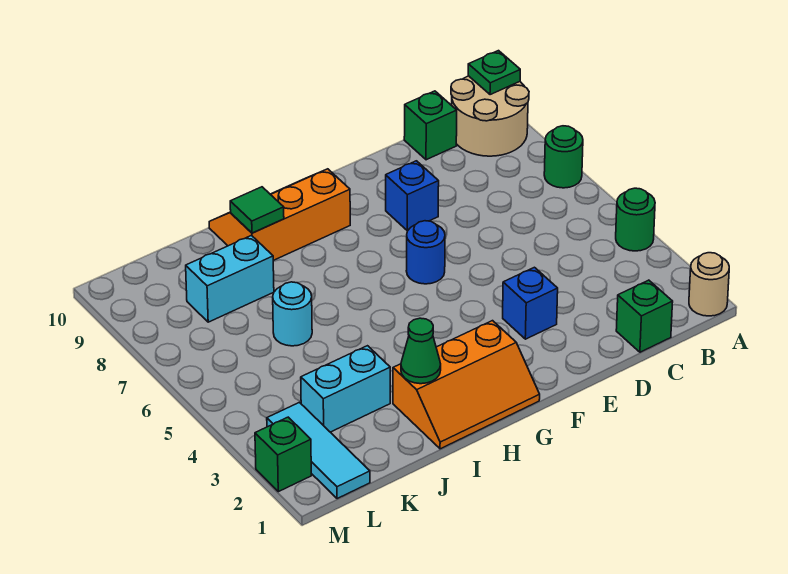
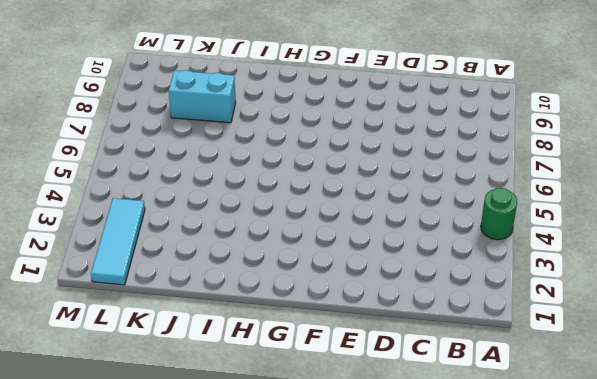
none -> tan round brick A1 level 1
none -> green round brick A7 level 1
none -> tan round brick A9:B10 level 1

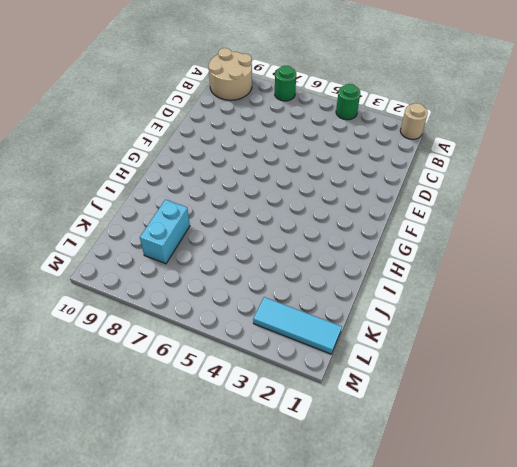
none -> green brick C1 level 1
none -> green brick C10 level 1
none -> blue brick E3 level 1

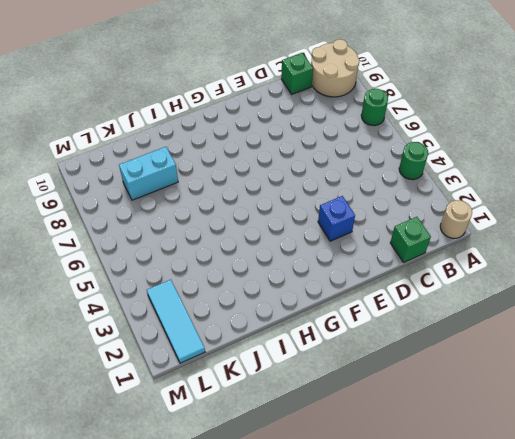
none -> blue brick E8 level 1
none -> blue round brick F6 level 1
none -> orange slope G1:I2 level 1 top 2

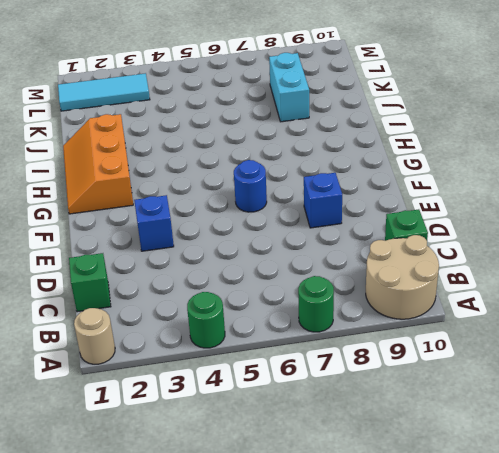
none -> orange slope G9:I10 level 1 top 9
none -> cyan brick J3:K3 level 1
none -> cyan round brick J6 level 1

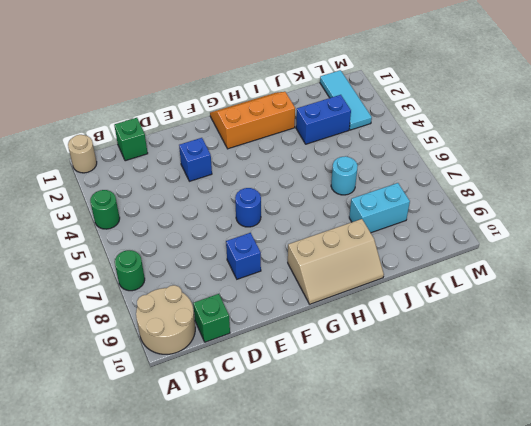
tan slope G9:I10 level 1 top 9 -> orange slope G9:I10 level 1 top 9
blue brick J3:K3 level 1 -> cyan brick J3:K3 level 1
none -> green brick M2 level 1
none -> green plate A10 level 2
none -> green cone I2 level 2

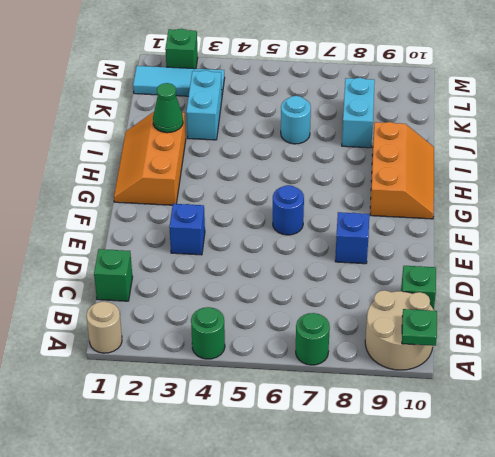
none -> green tile I9 level 2

